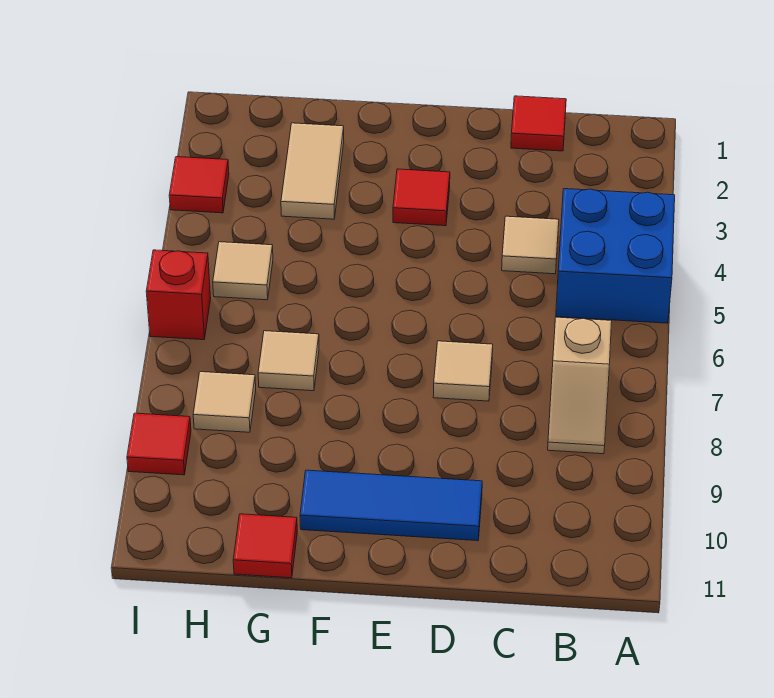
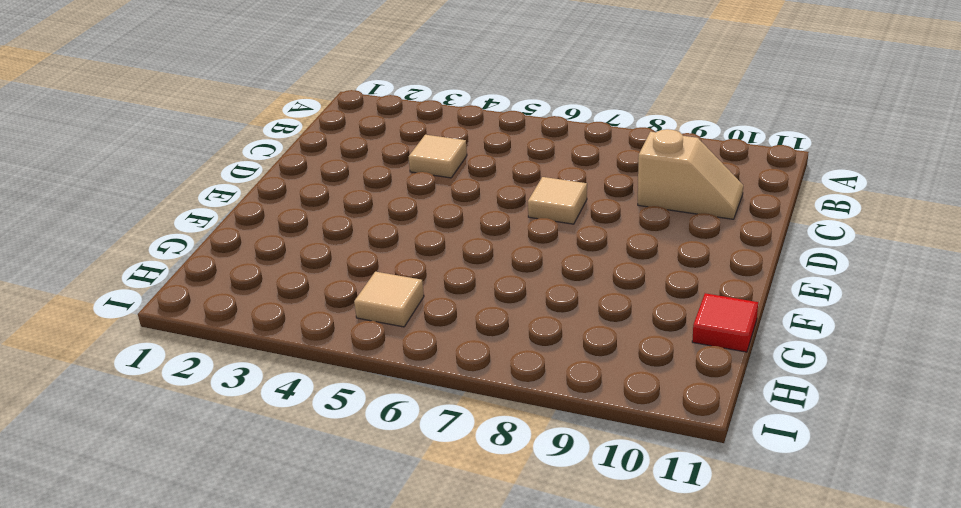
tan slope C9:C10 level 1 top 9 -> tan slope B7:B8 level 1 top 7
none -> blue brick A4:B5 level 1
none -> red tile C1 level 1
none -> blue tile D10:F10 level 1

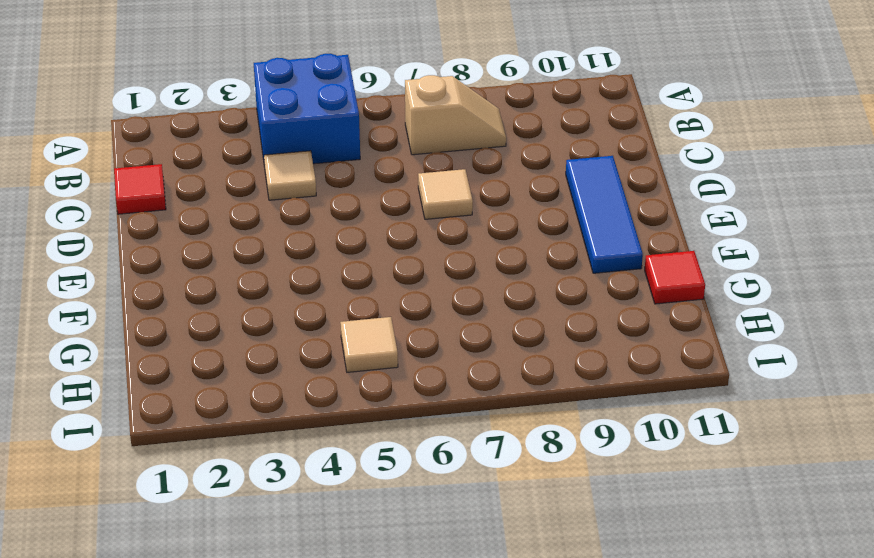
none -> red tile E3 level 1
none -> tan tile G2:G3 level 1
none -> tan tile G7 level 1

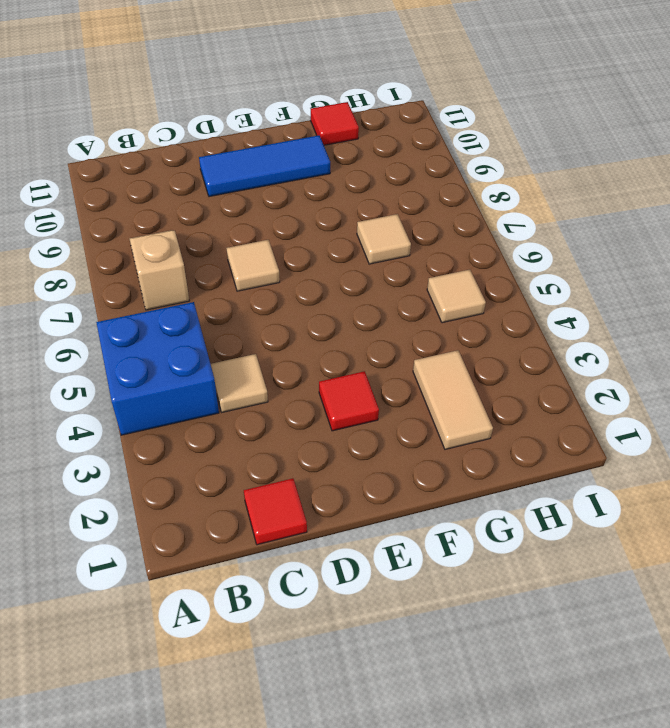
none -> tan tile H8 level 1
none -> red tile I3 level 1
none -> red brick I6 level 1

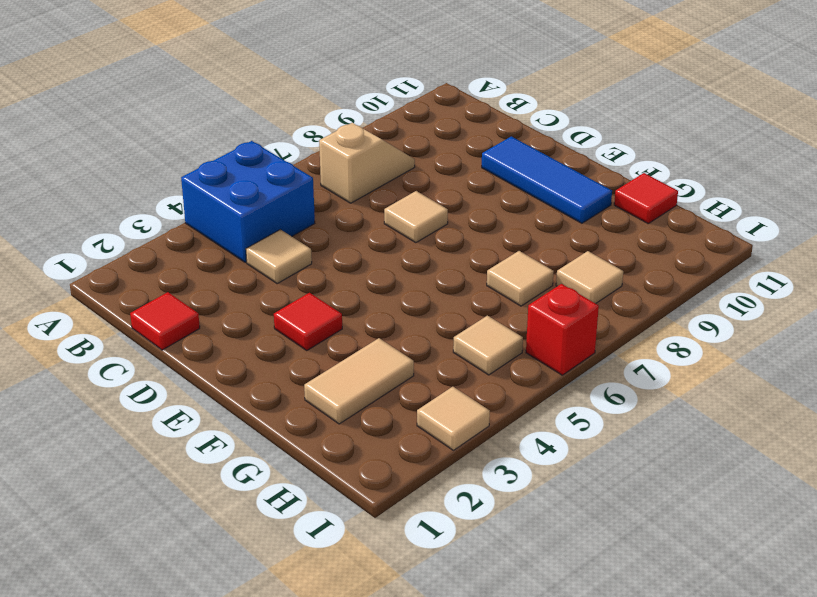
tan tile I3 level 1 -> red tile I3 level 1
none -> red tile I9 level 1

